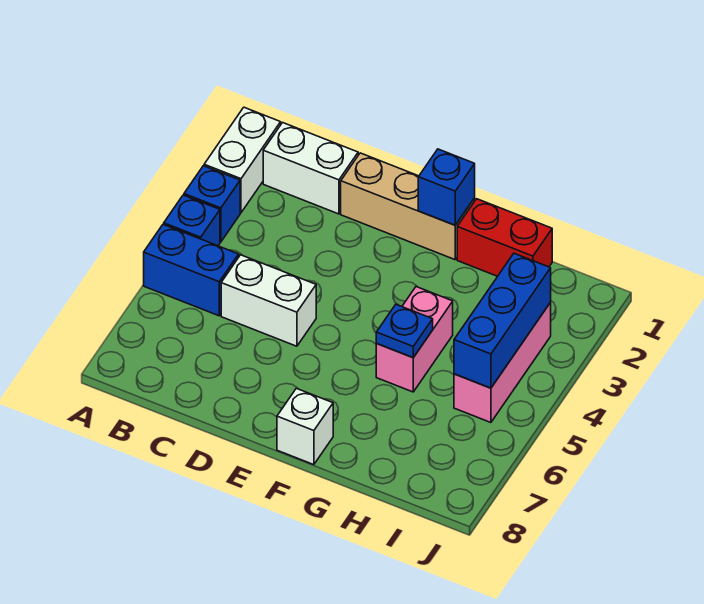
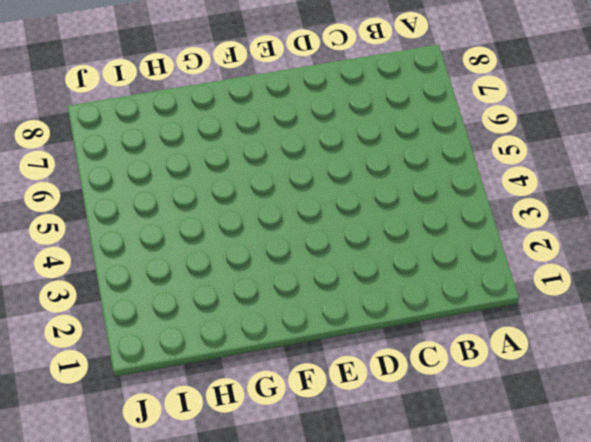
none -> white brick A1:A2 level 1
none -> blue brick A3 level 1
none -> blue brick A4 level 1

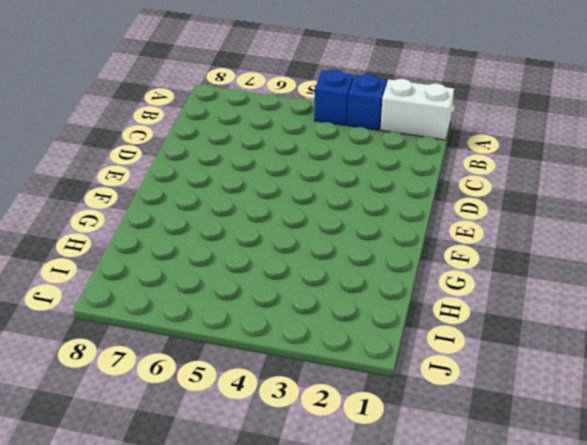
none -> blue brick A5:B5 level 1
none -> white brick B1:C1 level 1
none -> white brick C5:D5 level 1

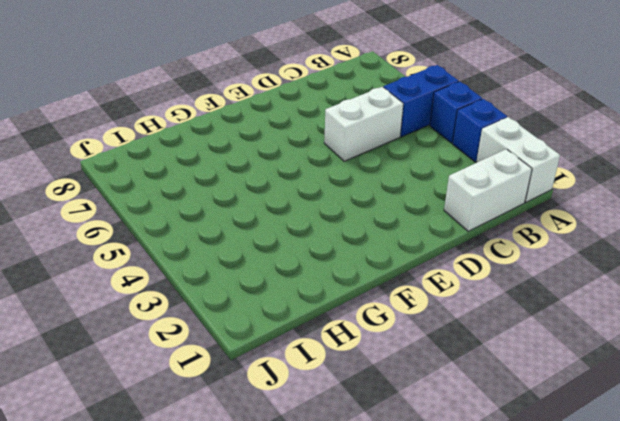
none -> tan brick D1:F1 level 1
none -> white brick F8 level 1
none -> red brick G1:H1 level 1

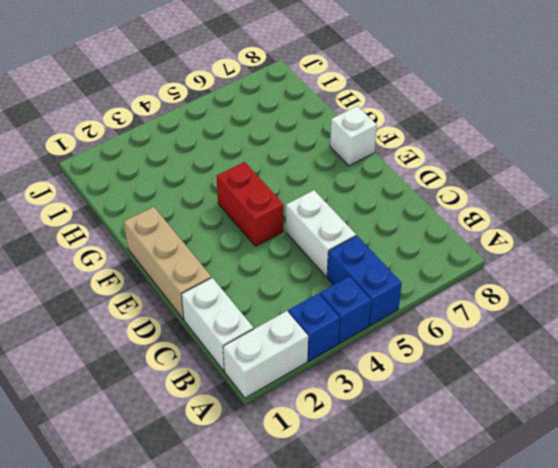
red brick E4:F4 level 1 -> red brick G1:H1 level 1
none -> pink brick G4:G5 level 1
none -> pink brick I3:I5 level 1
none -> blue brick F1 level 2

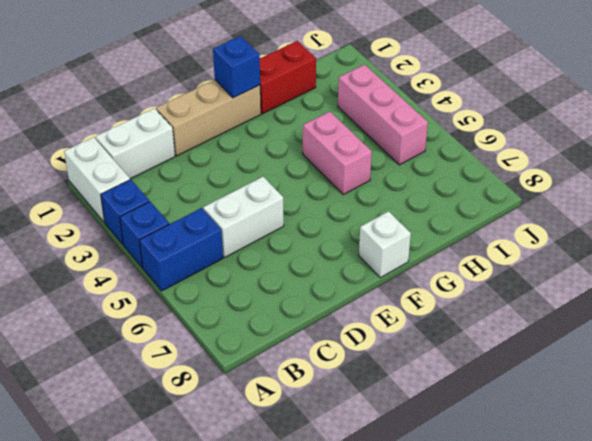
none -> blue plate G5 level 2
none -> blue brick I3:I5 level 2

